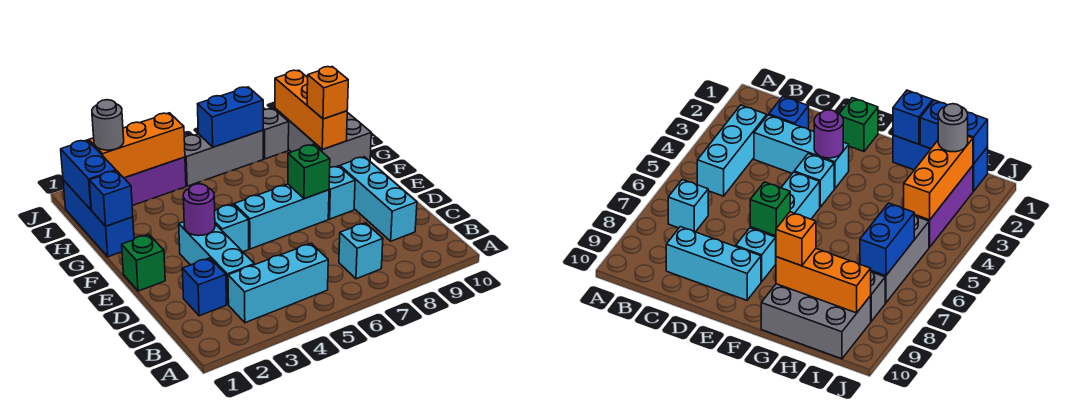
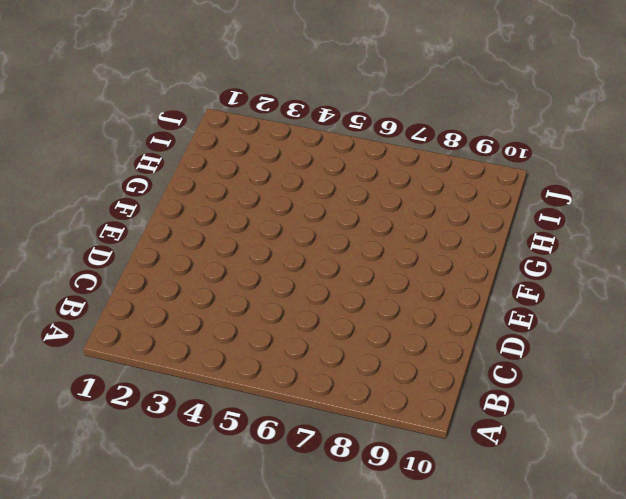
none -> cyan brick B3:B5 level 1
none -> cyan brick B7 level 1
none -> blue brick C2 level 1

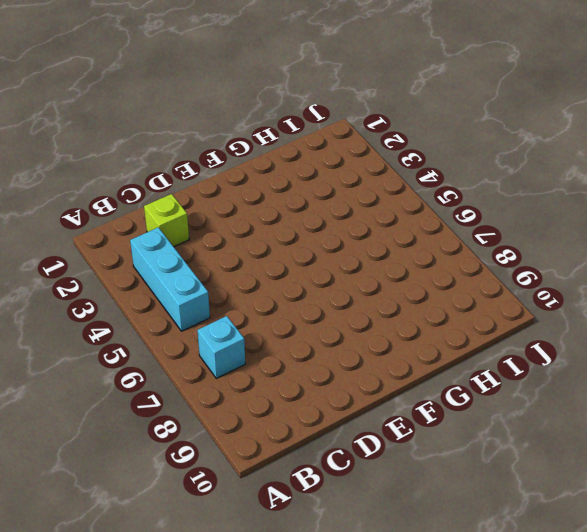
lime brick C2 level 1 -> blue brick C2 level 1
none -> cyan brick C3:E3 level 1
none -> cyan brick C9:E9 level 1
none -> green brick E1 level 1

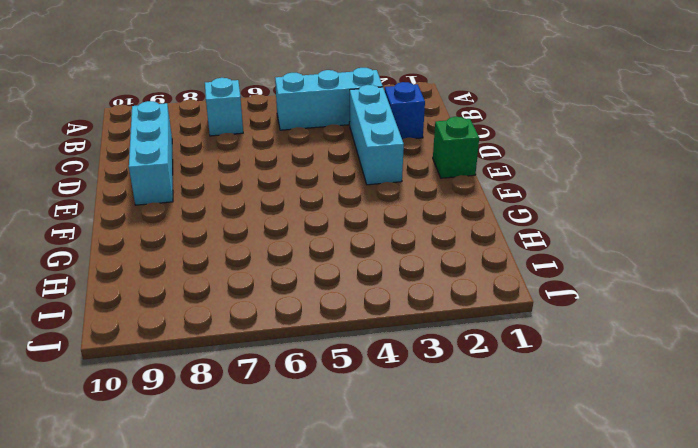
none -> cyan brick E4 level 1
none -> cyan brick E5:E7 level 1
none -> cyan brick E8 level 1

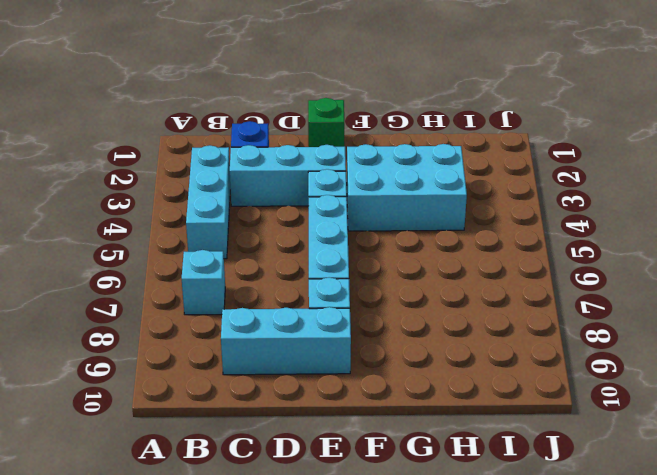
cyan brick F3:H4 level 1 -> none
none -> blue brick G1:I1 level 1
none -> grey brick G9:I10 level 1
none -> purple brick I2:I4 level 1

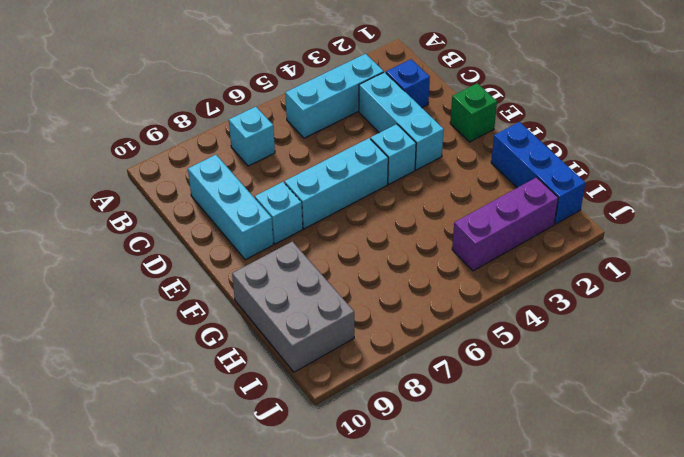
none -> grey brick I5:I7 level 1
none -> grey brick I8 level 1
none -> purple round brick E3 level 2

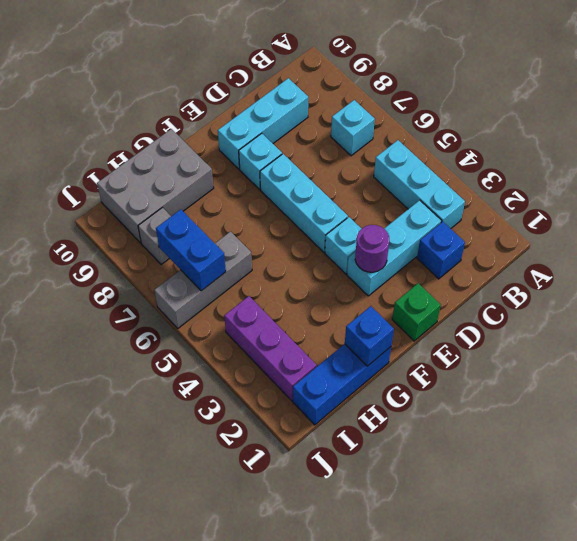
grey brick H6:J6 level 1 -> grey brick I5:I7 level 1
none -> green brick E7 level 2
none -> orange brick G9:I9 level 2
none -> blue brick H1:I1 level 2

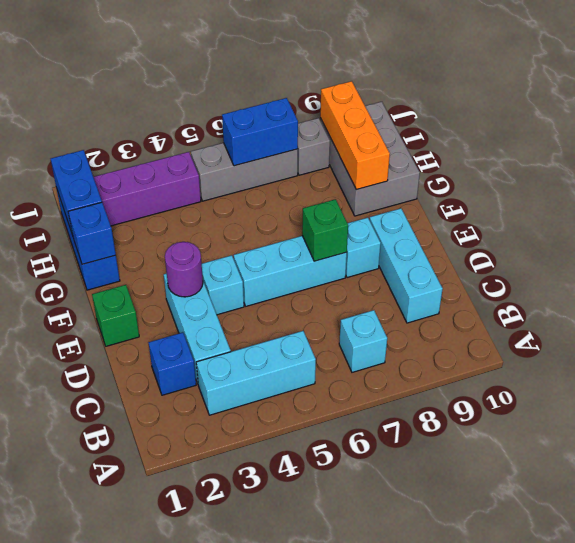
none -> orange brick I2:I4 level 2
none -> orange brick G9 level 3
none -> grey round brick I2 level 3

